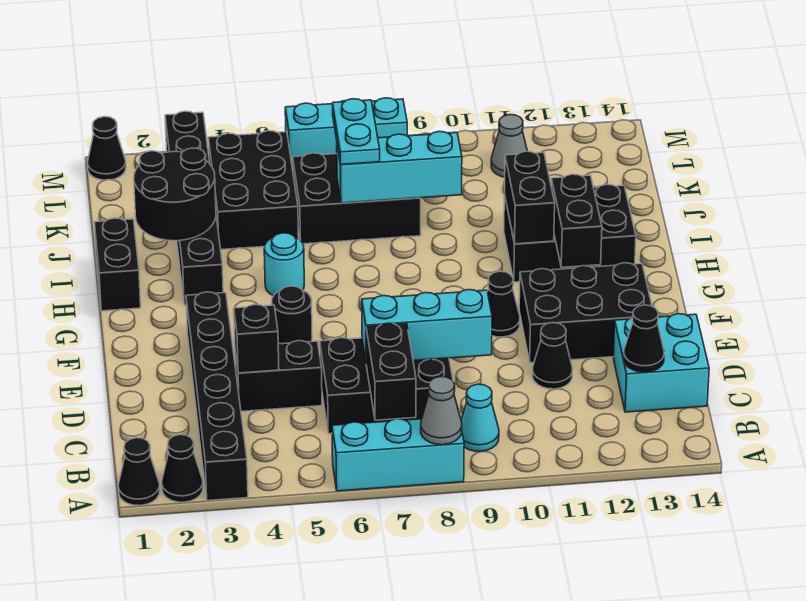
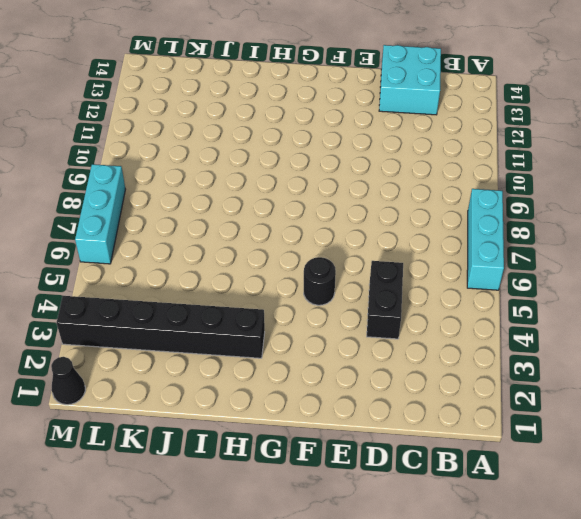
none -> black cone A1 level 1
none -> black cone A2 level 1
none -> black brick A3:F3 level 1
none -> cyan cone B9 level 1

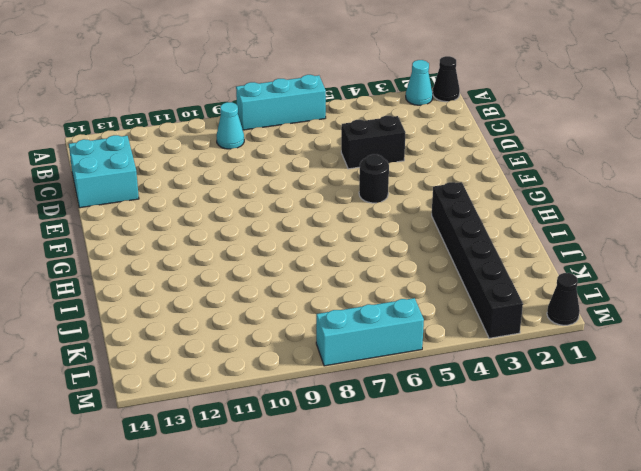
cyan cone A2 level 1 -> black cone A2 level 1
none -> black brick A3:F3 level 1
none -> black brick C6:D8 level 1
none -> black cone D11 level 1
none -> black brick E11:F13 level 1

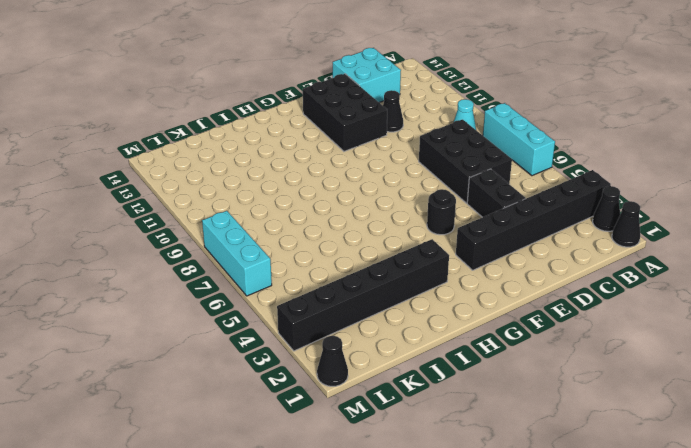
none -> black cone F10 level 1
none -> black brick H1:I1 level 1
none -> cyan round brick H5 level 1
none -> black brick H11:I13 level 1

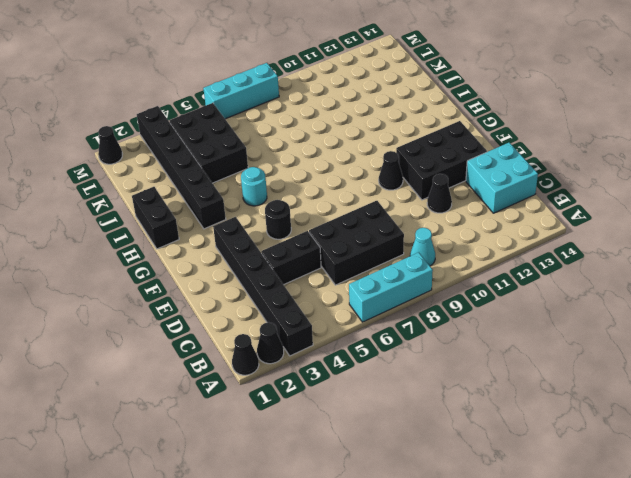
none -> black brick H11:I13 level 1
none -> black brick J6:K8 level 1
none -> grey cone L11 level 1
none -> grey cone A8 level 2

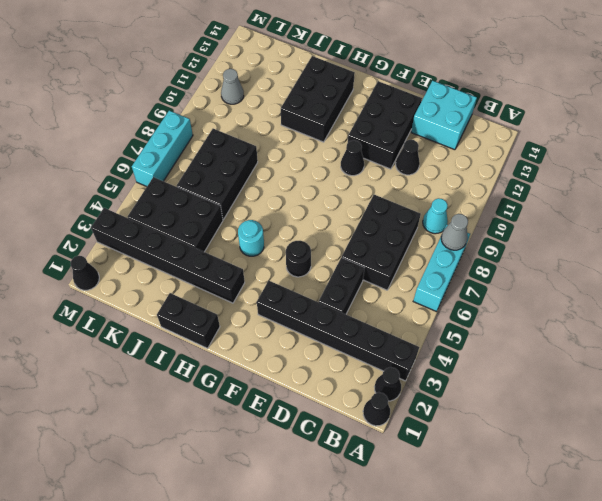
none -> black brick B7:C7 level 2
none -> black cone C13 level 2
none -> black brick D4 level 2
none -> cyan brick D7:D9 level 2

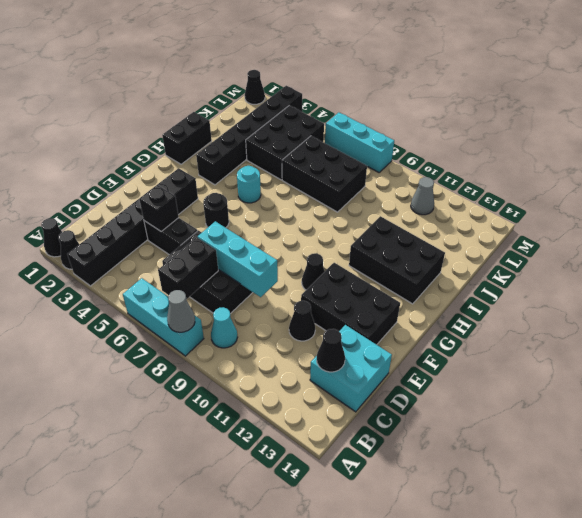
none -> black brick G12:H12 level 2
none -> black brick H11:I11 level 2
none -> black round brick I2:J3 level 2
none -> cyan brick J7:J9 level 2

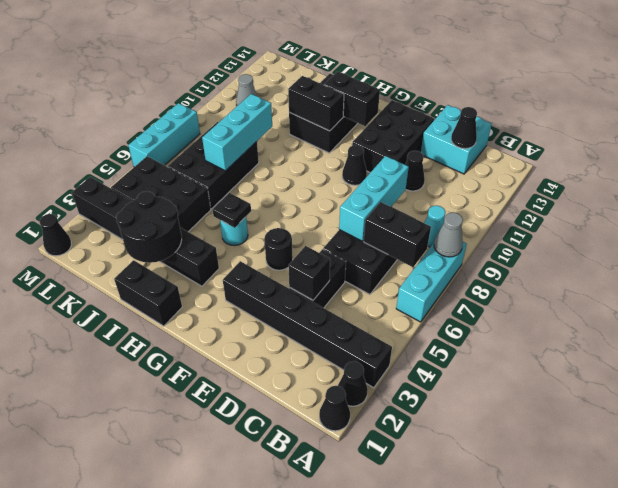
black plate H5 level 2 -> none
none -> cyan plate J7:K7 level 3

